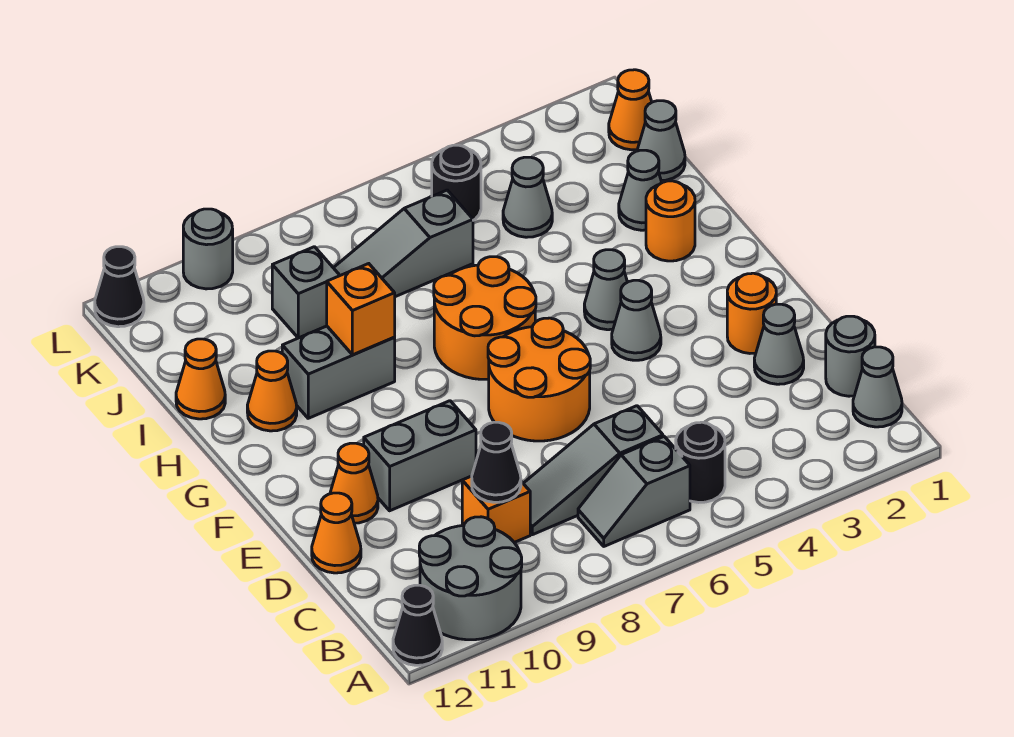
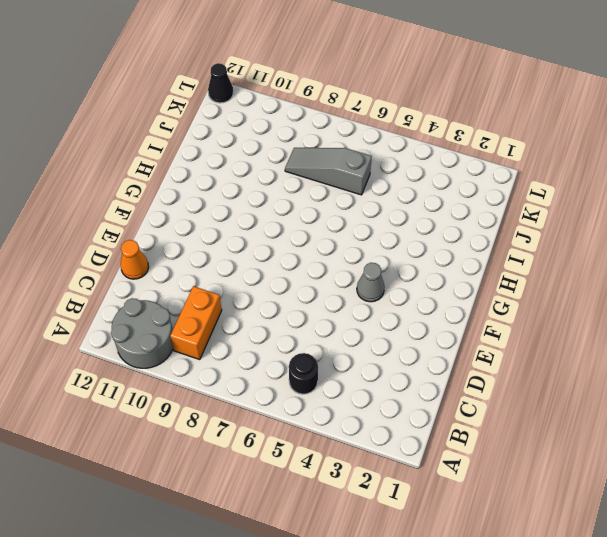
orange brick B9:C9 level 1 -> orange brick C9 level 1
none -> black cone A12 level 1
none -> grey cone B1 level 1
none -> grey slope B6:B7 level 1 top 6
none -> grey round brick C1 level 1

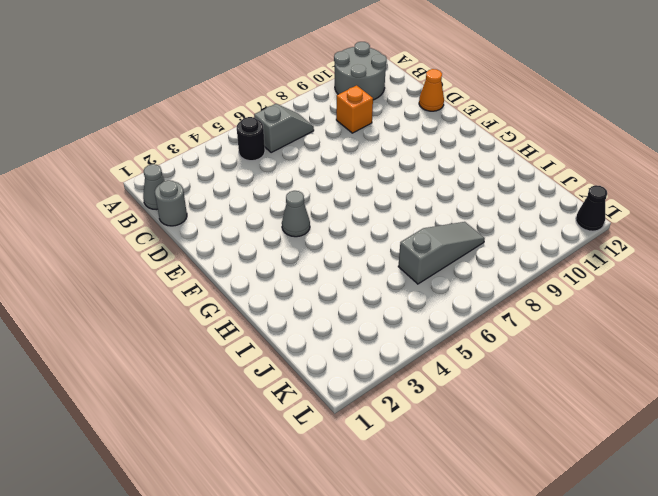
none -> black cone A12 level 1
none -> grey slope C6:C8 level 1 top 6
none -> grey cone D2 level 1
none -> orange round brick E2 level 1

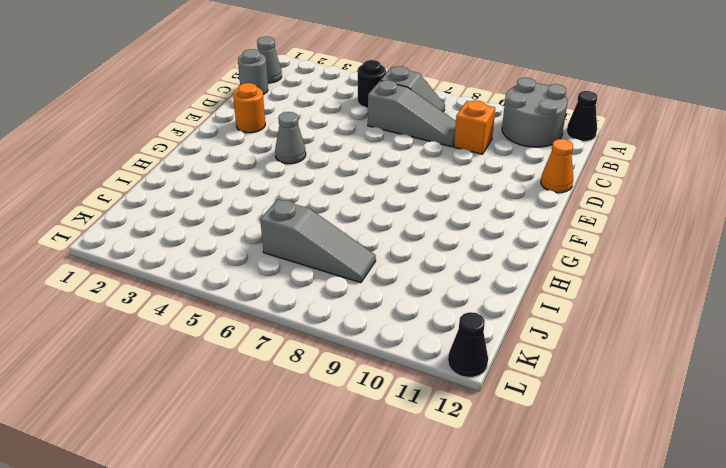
none -> grey cone D2 level 1
none -> orange round brick E6:F7 level 1
none -> grey brick E9:E10 level 1
none -> orange cone E11 level 1

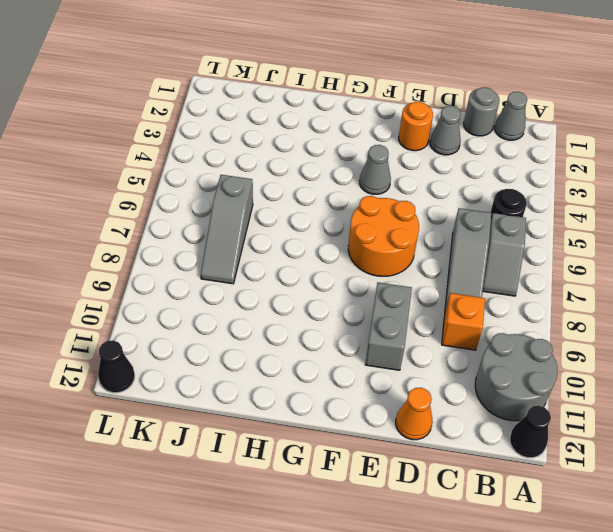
none -> orange cone E11 level 1
none -> grey cone G4 level 1
none -> orange round brick G6:H7 level 1
none -> orange round brick H2 level 1

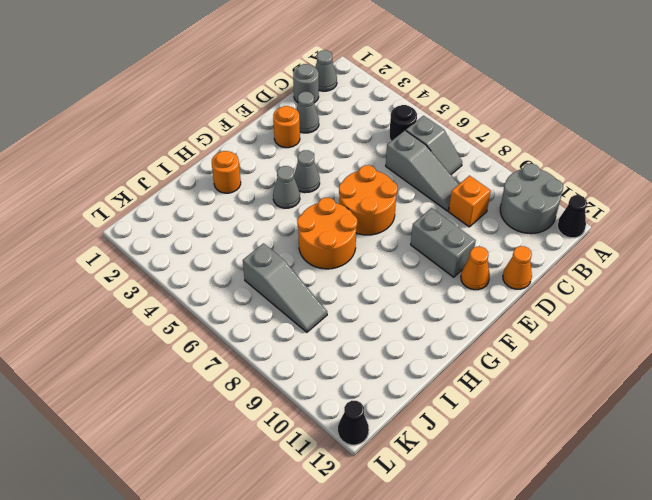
none -> grey brick H9:H10 level 1
none -> orange cone H11 level 1
none -> grey cone I2 level 1
none -> orange cone I12 level 1

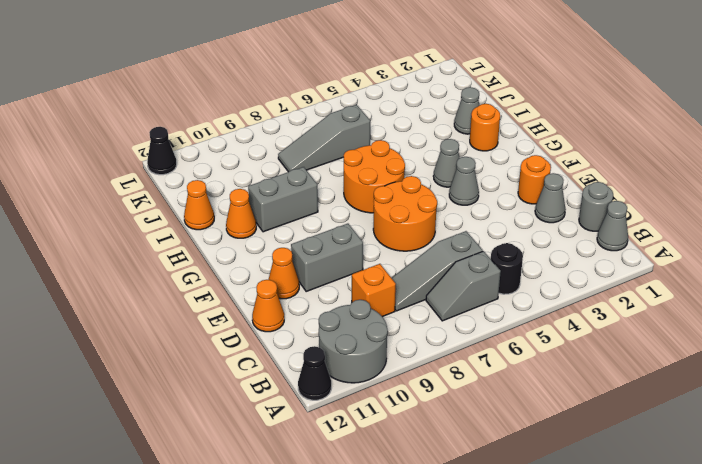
none -> grey cone J1 level 1
none -> grey cone J4 level 1
none -> grey brick J9 level 1
none -> orange cone K1 level 1

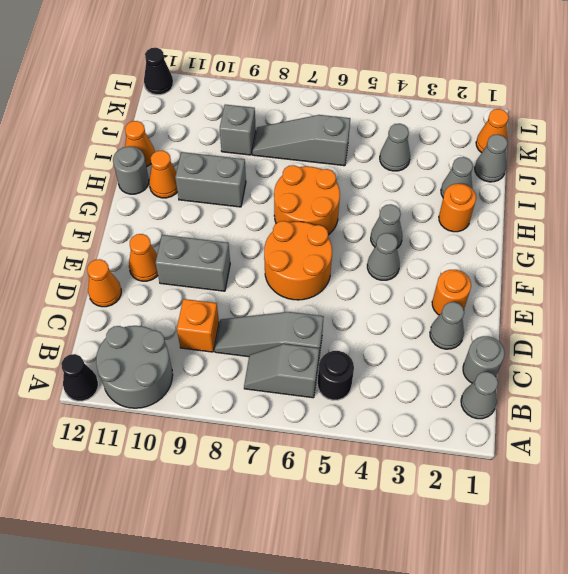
grey round brick H12 level 1 -> grey round brick L10 level 1
none -> black round brick K5 level 1
none -> black cone C9 level 2
none -> orange brick H9 level 2

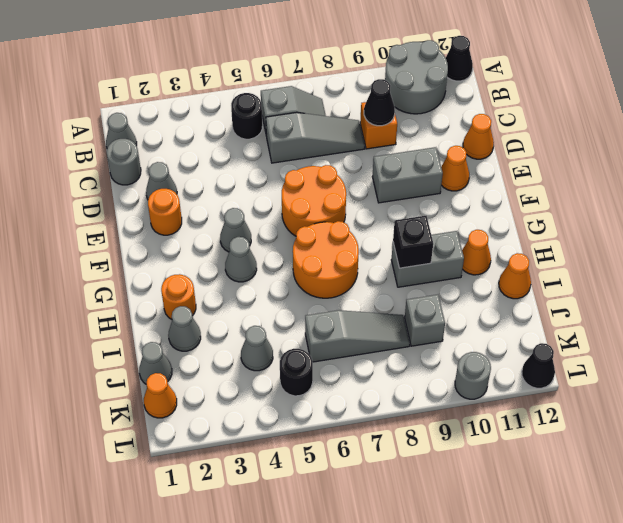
black brick H9 level 2 -> orange brick H9 level 2

